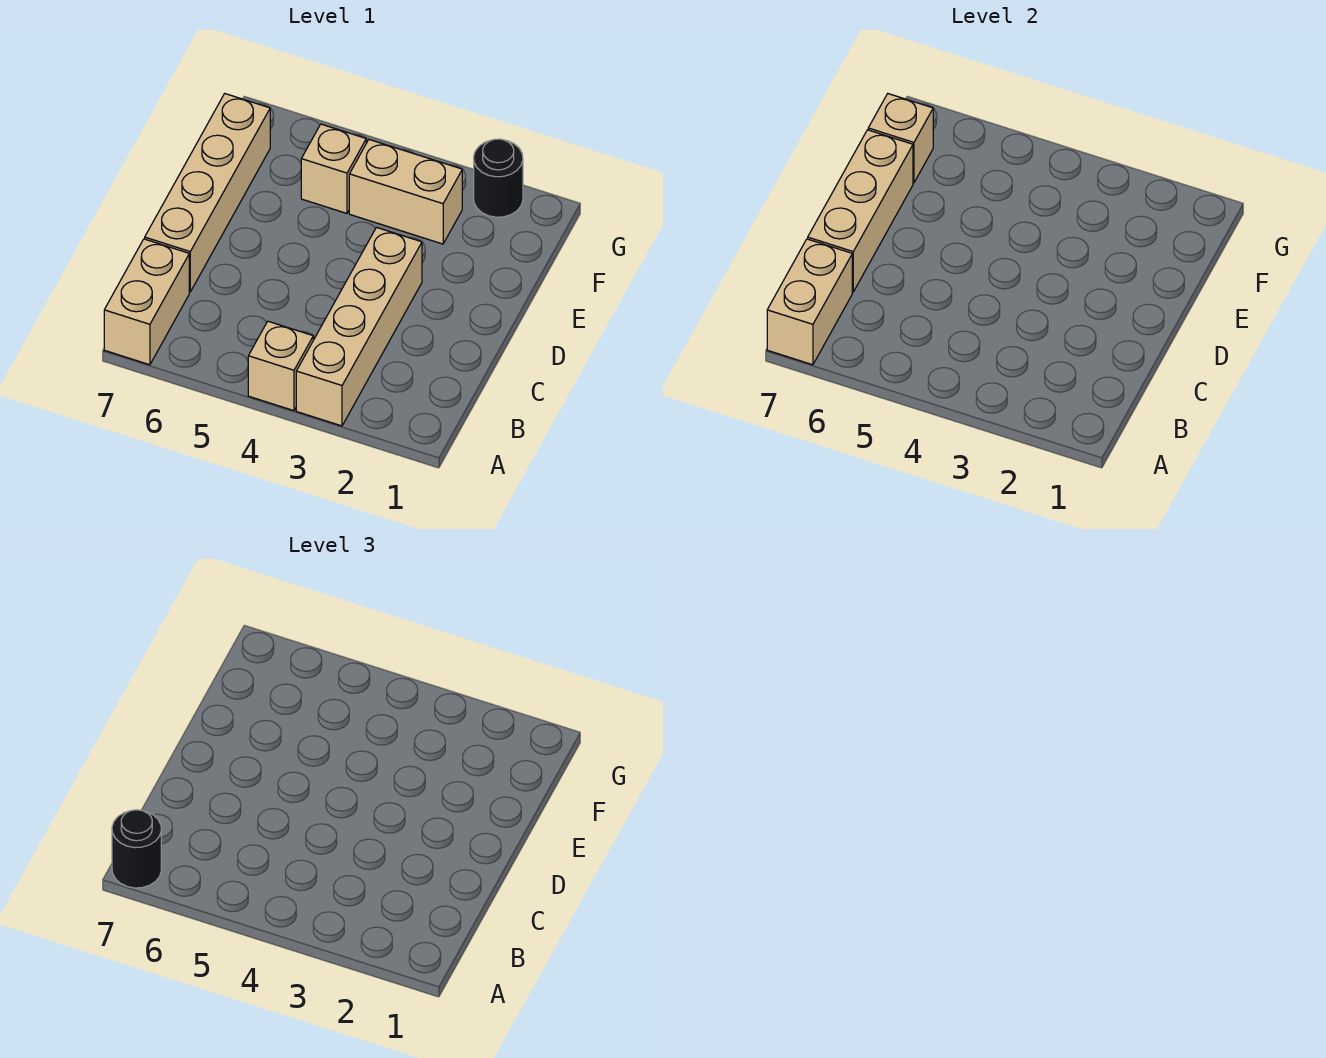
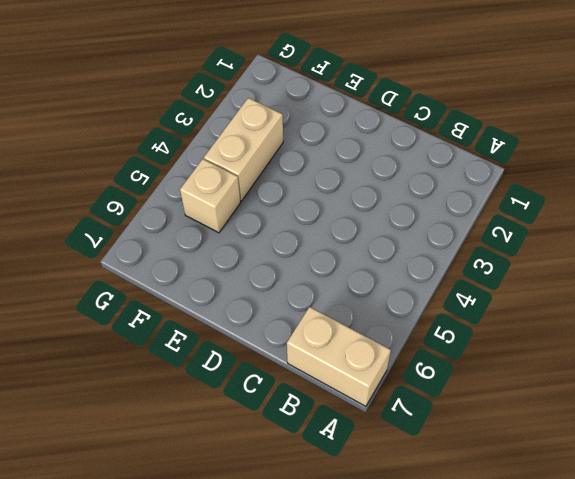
none -> tan brick A3:D3 level 1
none -> tan brick A4 level 1

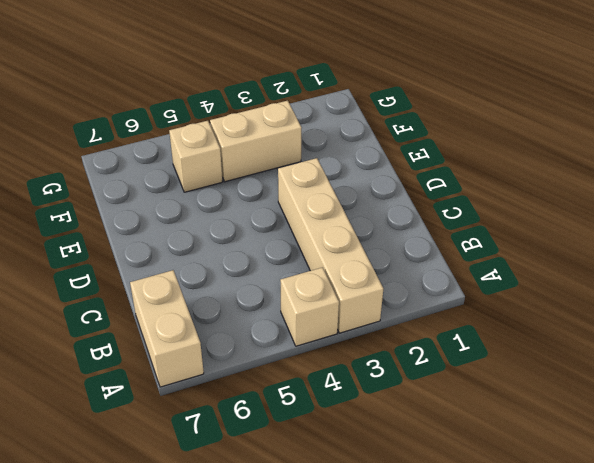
none -> tan brick C7:F7 level 1
none -> black round brick G2 level 1

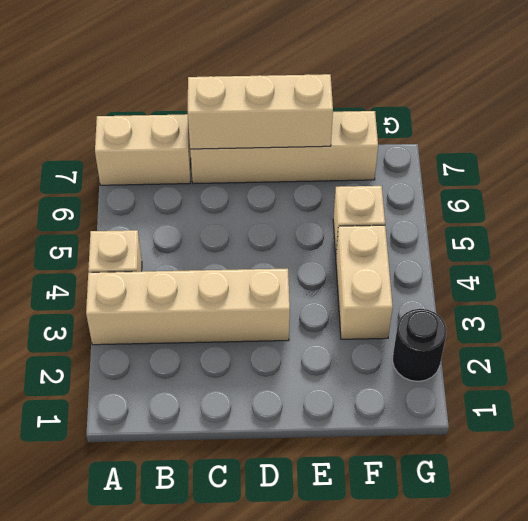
none -> tan brick A7:B7 level 2
none -> tan brick F7 level 2

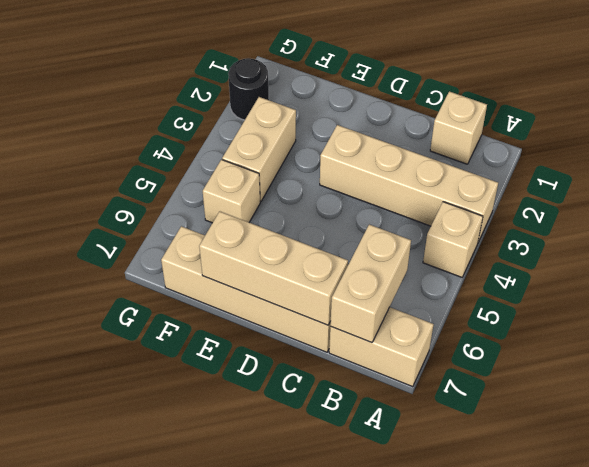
tan brick B1 level 1 -> tan brick F7 level 2
tan brick B6:B7 level 2 -> tan brick A7:B7 level 2
none -> black round brick A7 level 3

